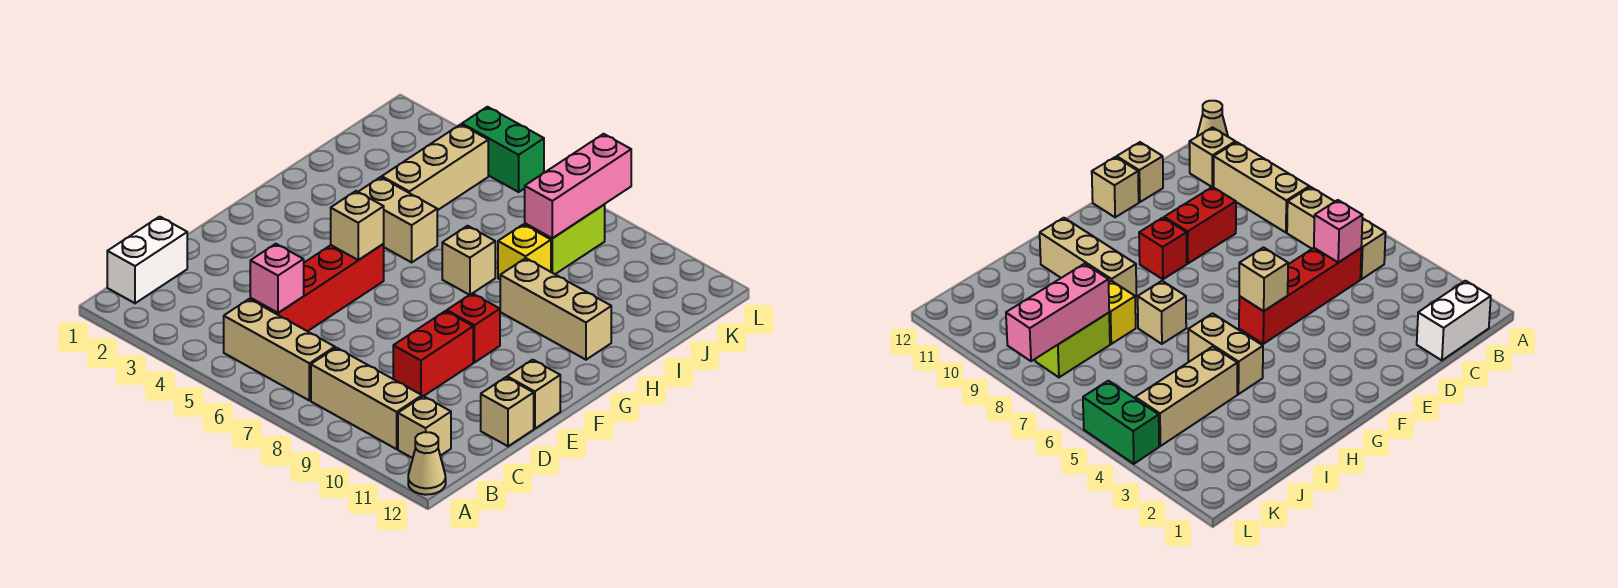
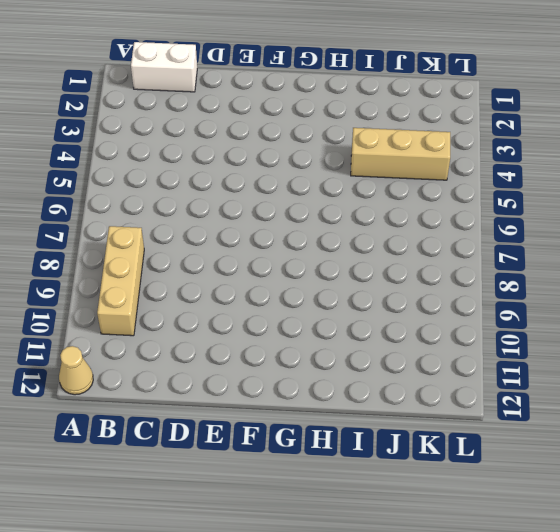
none -> tan brick B5:B7 level 1
none -> tan brick B11 level 1
none -> red brick C5:F5 level 1

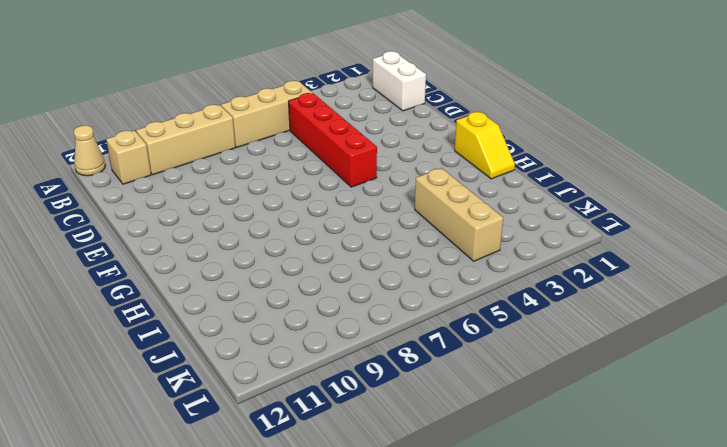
yellow slope G1:H1 level 1 top G -> none
none -> red brick D9:E9 level 1
none -> tan brick D12 level 1
none -> tan brick E12 level 1

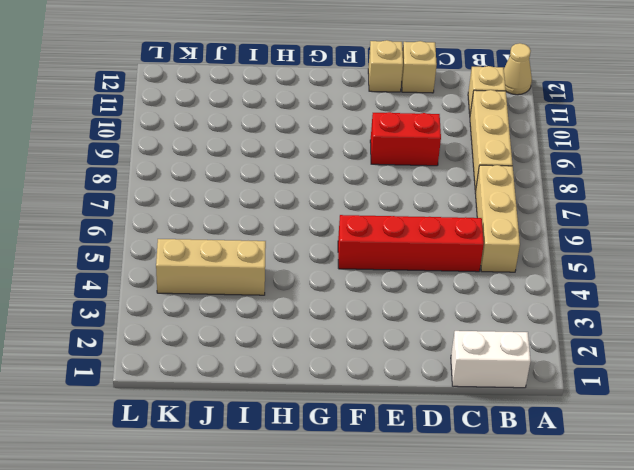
none -> red brick F9 level 1
none -> tan brick H4:H5 level 1
none -> tan brick H7 level 1

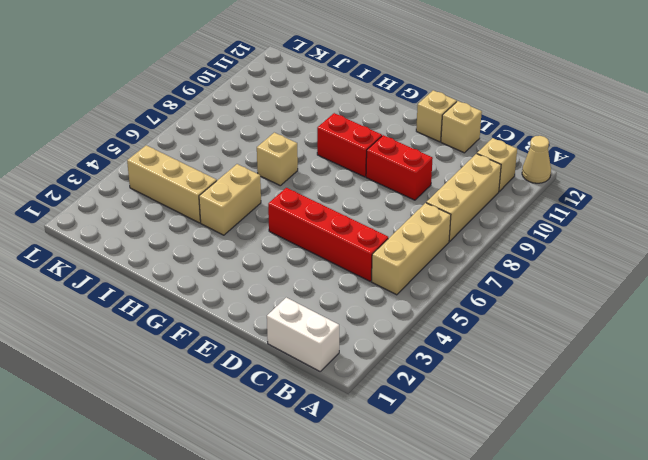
red brick F9:G9 level 1 -> red brick F9 level 1
none -> tan brick H9:H11 level 1
none -> yellow brick I8 level 1
none -> lime brick J8:K8 level 1

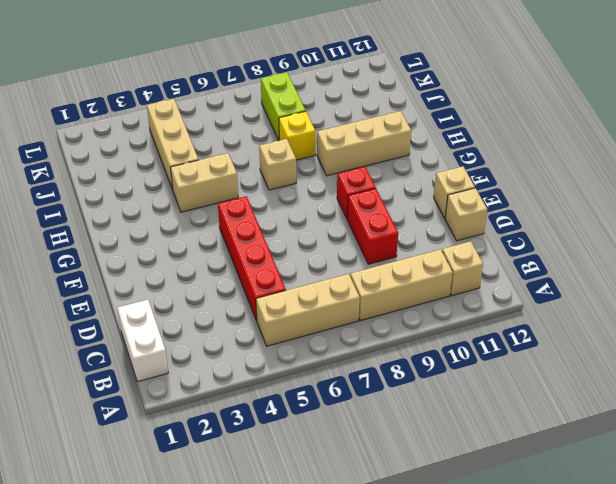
none -> tan cone A12 level 1
none -> green brick L4:L5 level 1
none -> pink brick C5 level 2

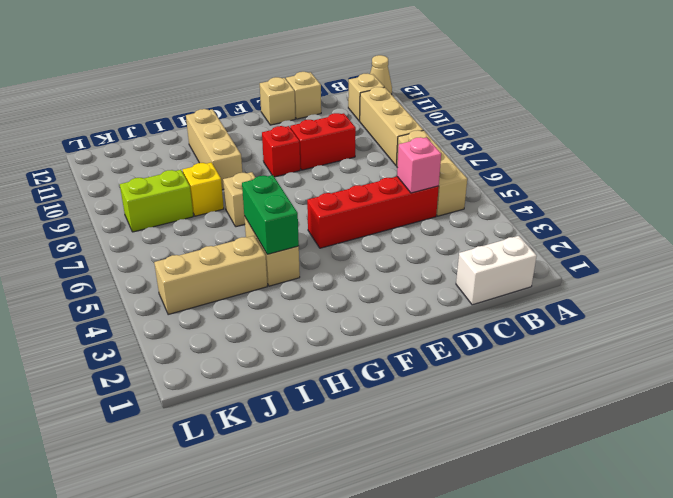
green brick H4:H5 level 2 -> green brick L4:L5 level 1
none -> tan brick F5 level 2
none -> pink brick J8:L8 level 2

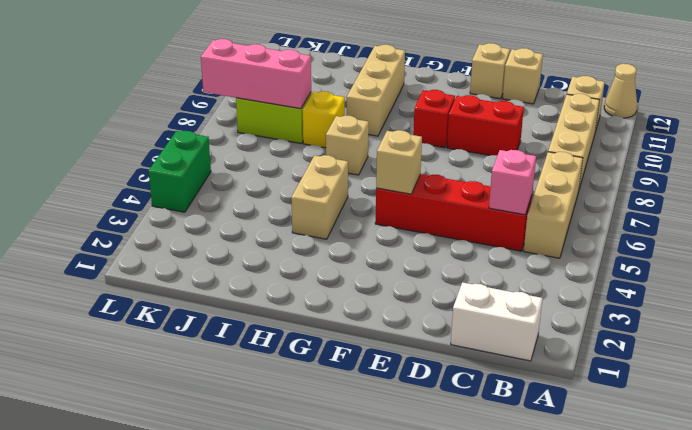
none -> tan brick I4:K4 level 1

